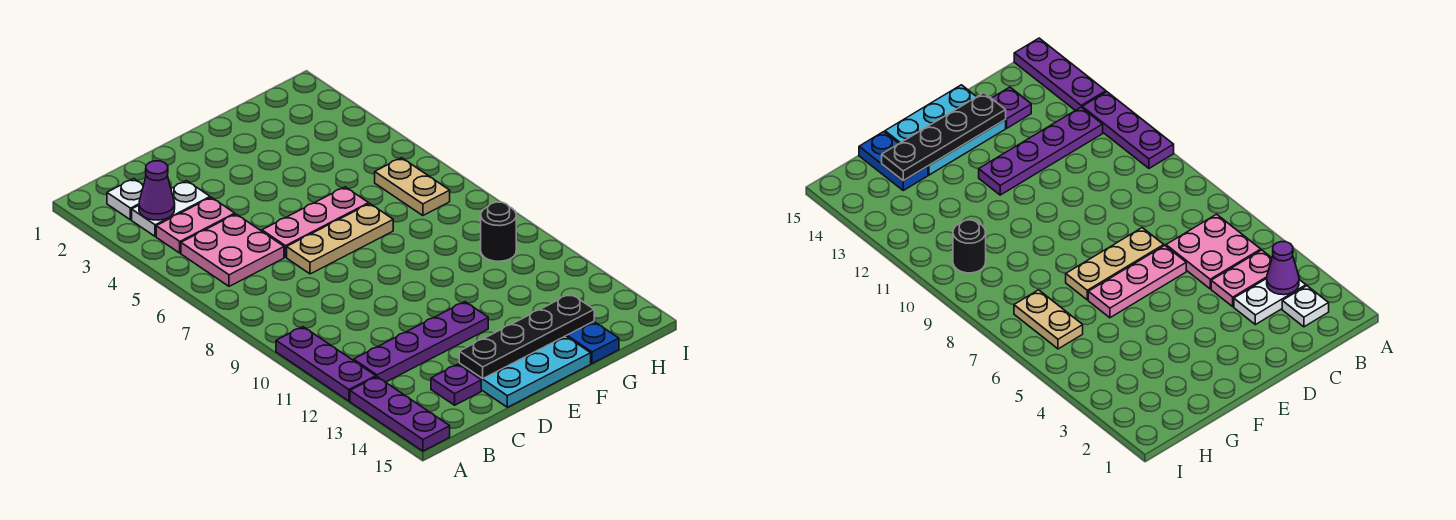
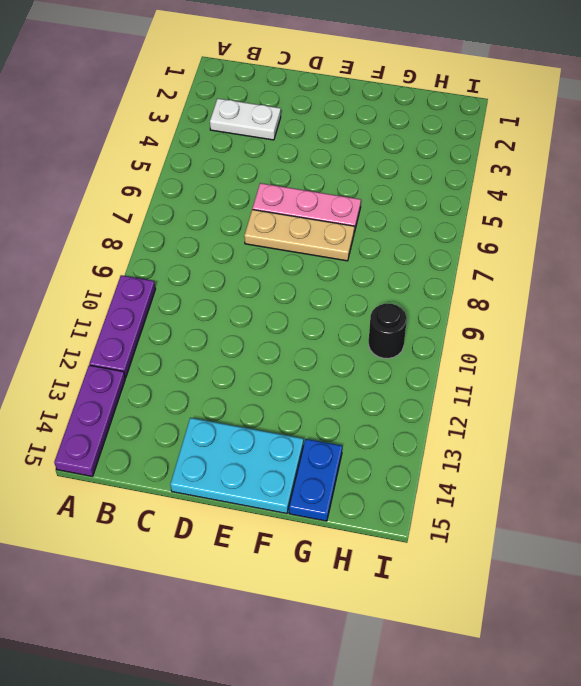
none -> white plate B2 level 1
none -> pink plate B4:C4 level 1
none -> pink plate B5:C6 level 1

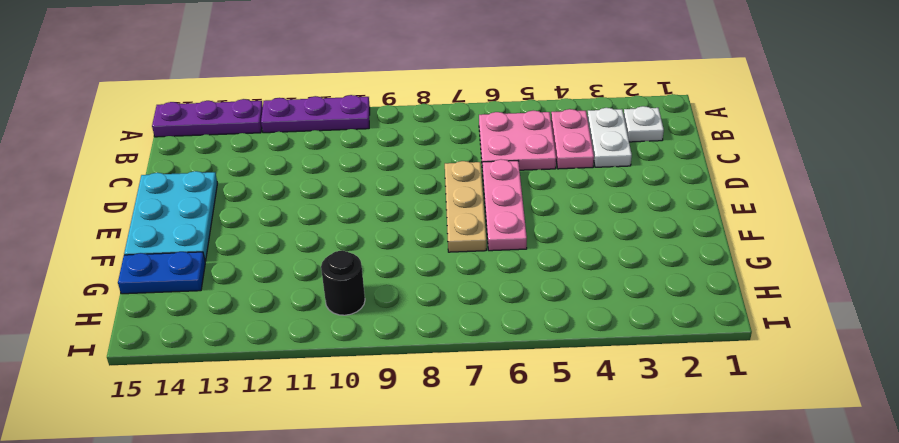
none -> purple plate B12:E12 level 1
none -> purple plate C14 level 1
none -> tan plate H6:H7 level 1

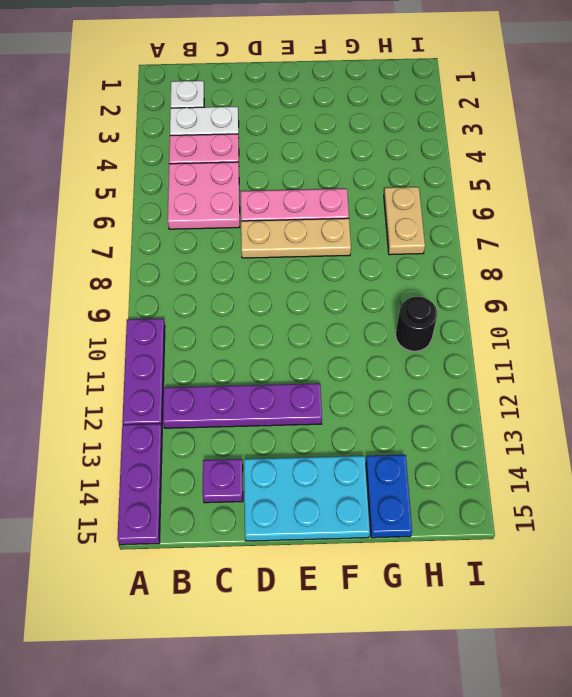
none -> purple cone B3 level 2
none -> black plate D14:G14 level 2

